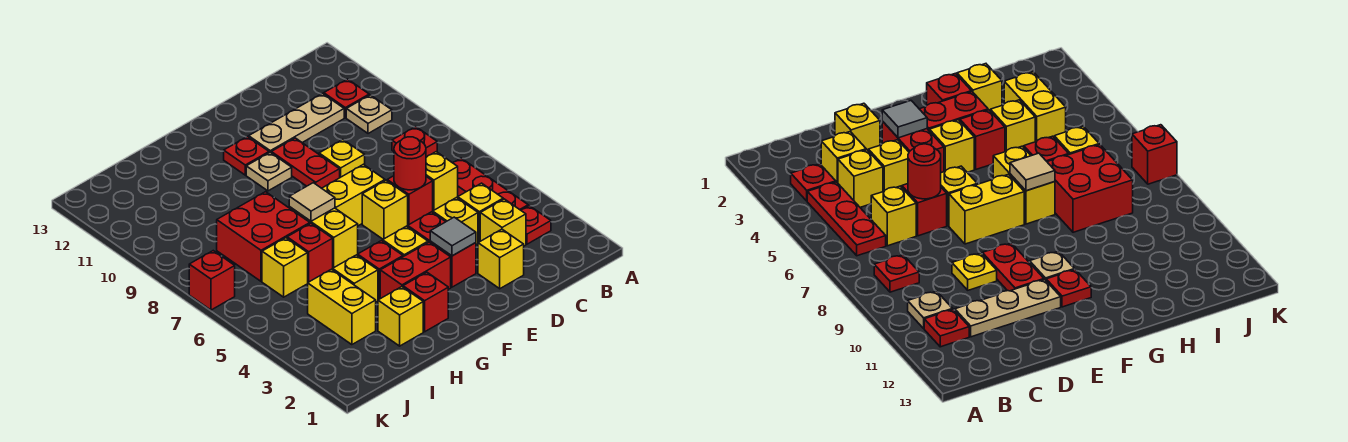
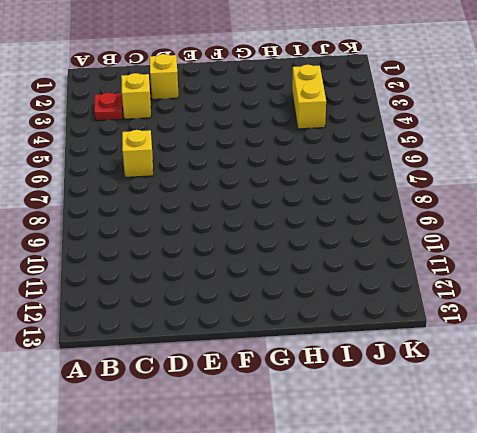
none -> red plate B4:B6 level 1
none -> red plate B8 level 1
none -> tan plate B10 level 1
none -> red plate B11 level 1

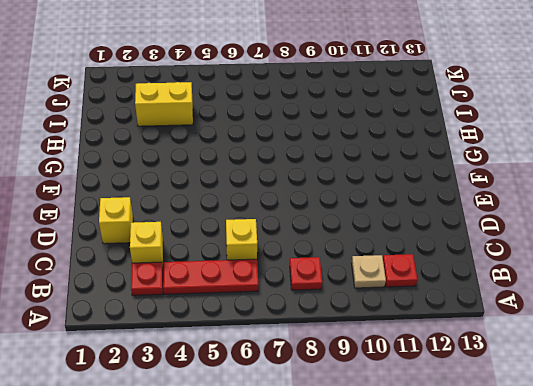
none -> yellow brick C4 level 1
none -> tan plate C11:E11 level 1
none -> yellow brick D4 level 1
none -> red brick D6 level 1

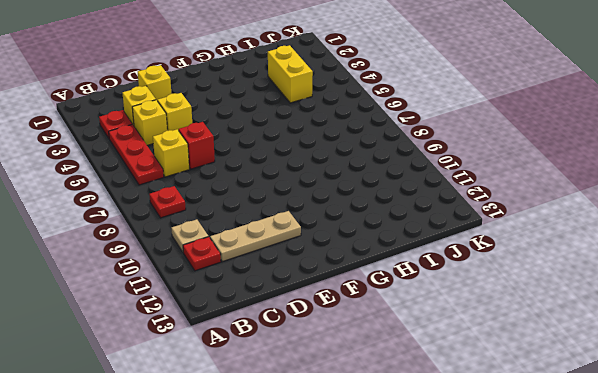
none -> yellow plate D9 level 1
none -> red brick E3:E4 level 1
none -> yellow brick E6 level 1
none -> yellow brick E7:F7 level 1

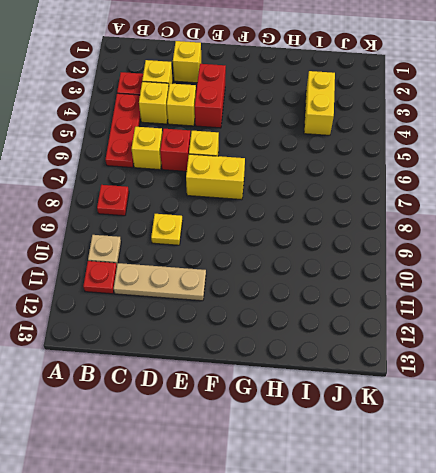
none -> red plate E9:E10 level 1
none -> red brick F3:G3 level 1
none -> yellow brick F4 level 1
none -> tan plate F10 level 1

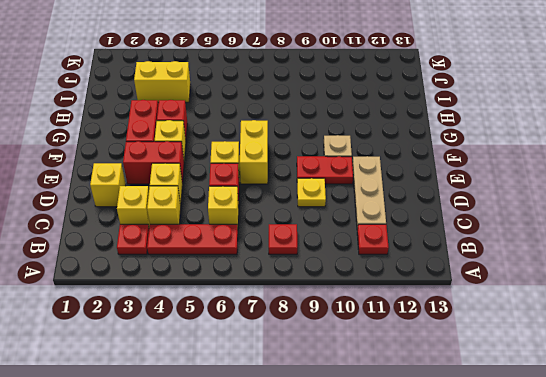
none -> tan plate B10 level 1
none -> red plate F11 level 1
none -> red brick G2 level 1
none -> yellow brick G6:G7 level 1

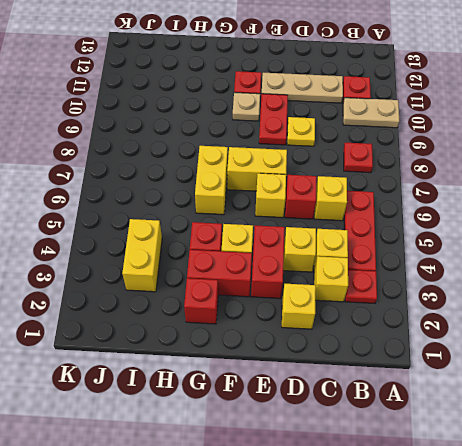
tan plate A10:B10 level 1 -> tan plate B10 level 1
none -> yellow brick H2 level 1
none -> yellow brick H4 level 1
none -> red brick H6 level 1
none -> red brick H7:I8 level 1

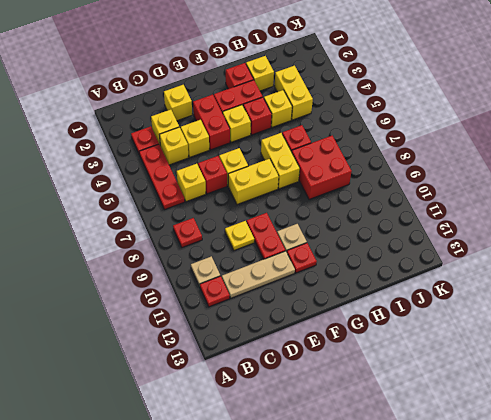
none -> yellow brick I6 level 1
none -> red brick K7 level 1
none -> red round brick D6 level 2
none -> grey tile E3 level 2

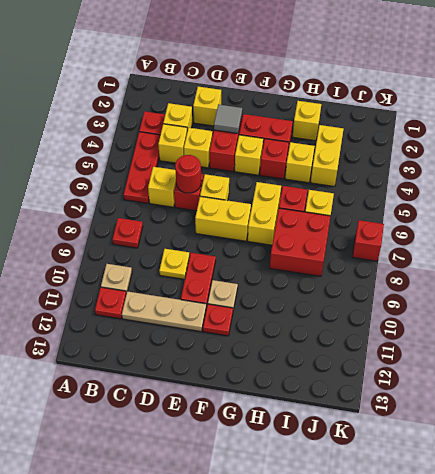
none -> red brick G2 level 1
none -> tan tile G7 level 2

